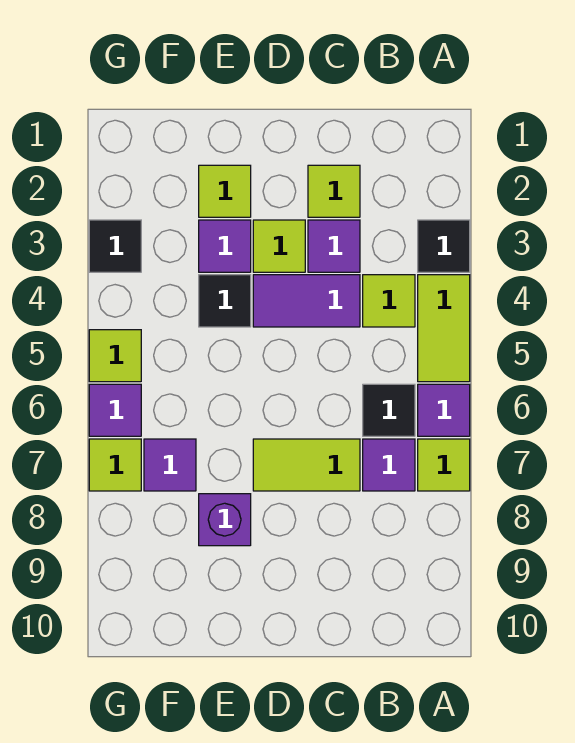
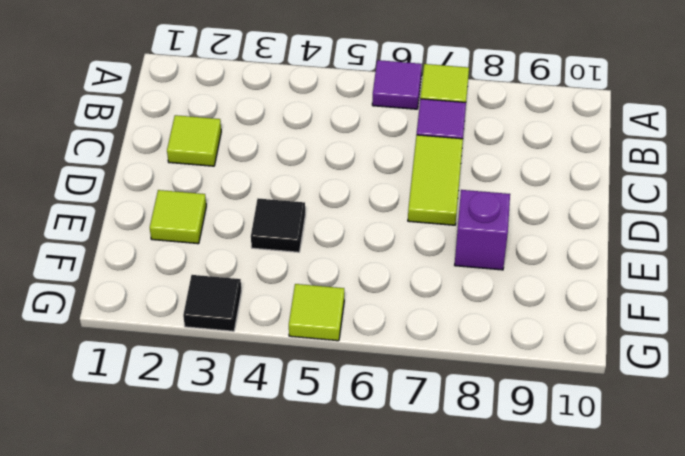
none -> black tile A3 level 1
none -> lime tile A4:A5 level 1
none -> lime tile B4 level 1

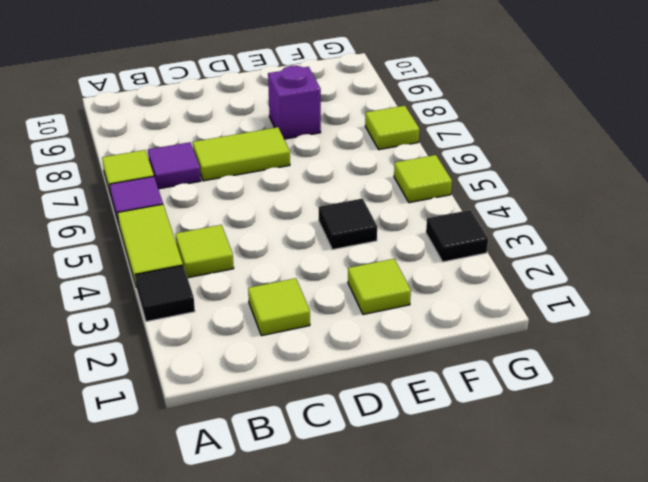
none -> black tile B6 level 1
none -> purple tile C3 level 1
none -> purple tile C4:D4 level 1

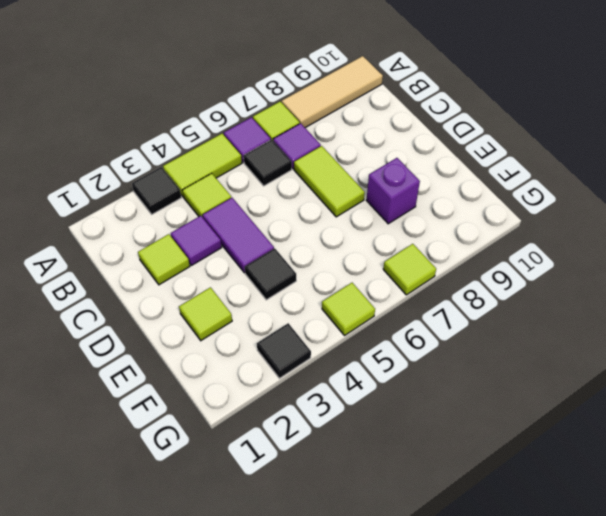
tan tile A8:A10 level 1 -> none
none -> lime tile D3 level 1
none -> purple tile E3 level 1
none -> purple tile F7 level 1

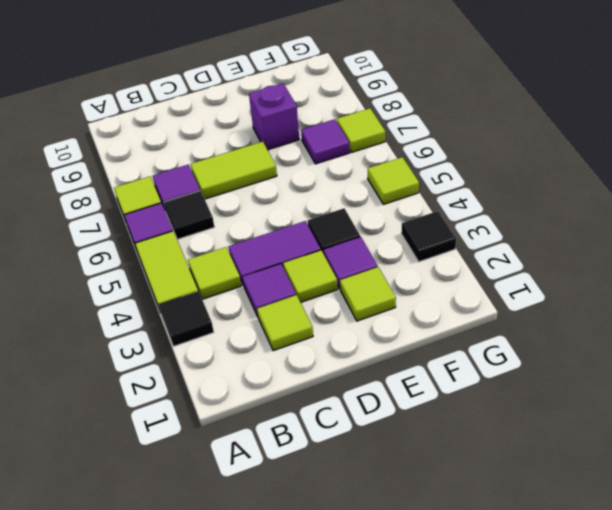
none -> purple tile G6 level 1

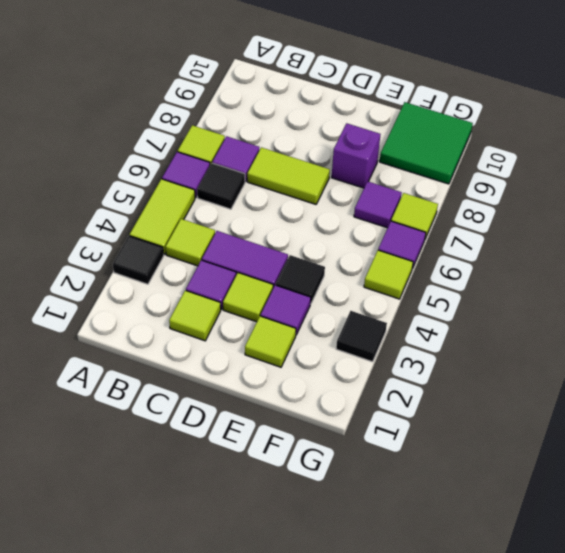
green tile F9:G10 level 1 -> none

